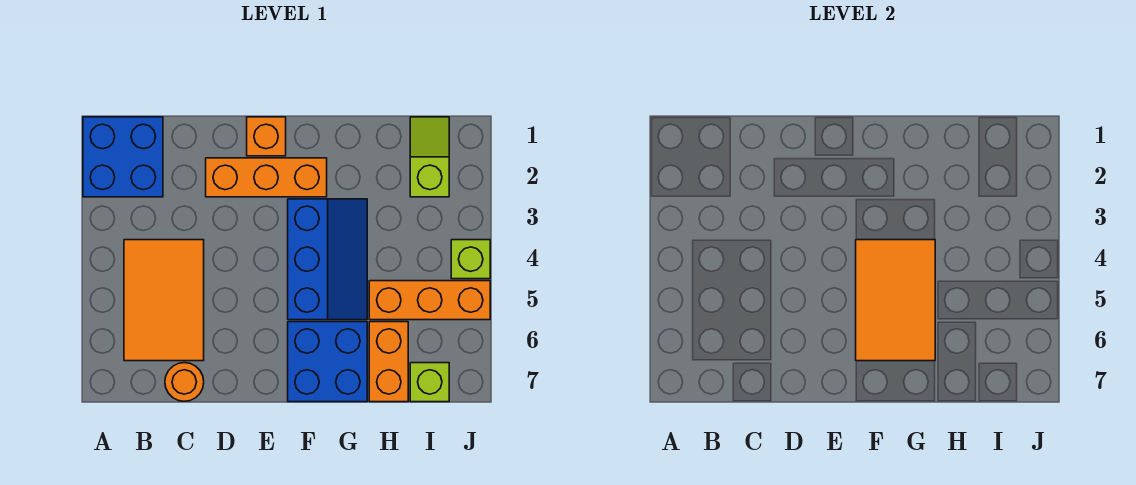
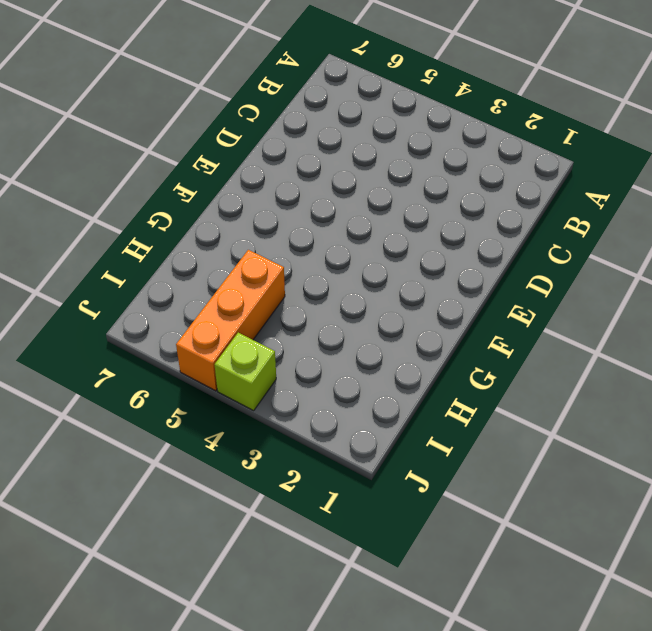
none -> blue brick A1:B2 level 1
none -> orange tile B4:C6 level 1
none -> orange round brick C7 level 1

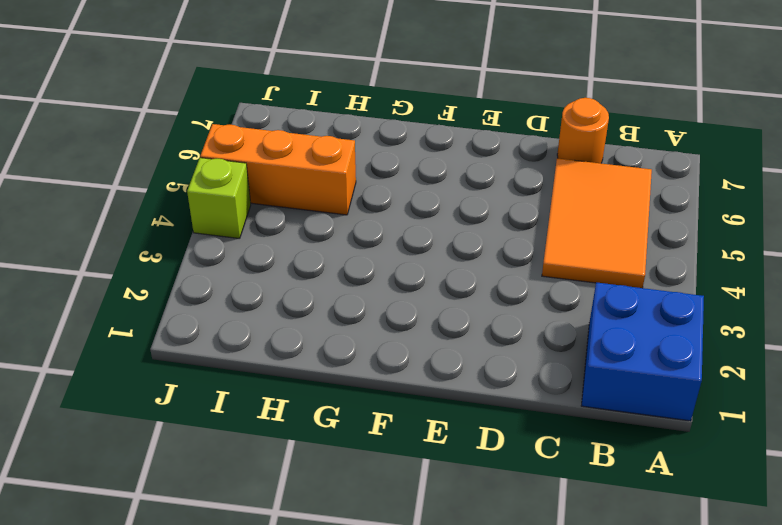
none -> orange brick D2:F2 level 1
none -> orange brick E1 level 1
none -> blue slope F3:G5 level 1 top F

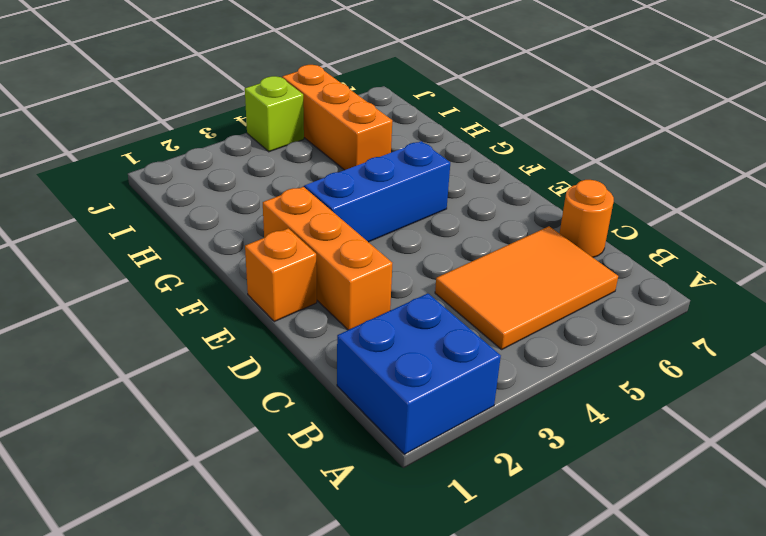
none -> blue brick F6:G7 level 1
none -> orange brick H6:H7 level 1
none -> lime slope I1:I2 level 1 top 2

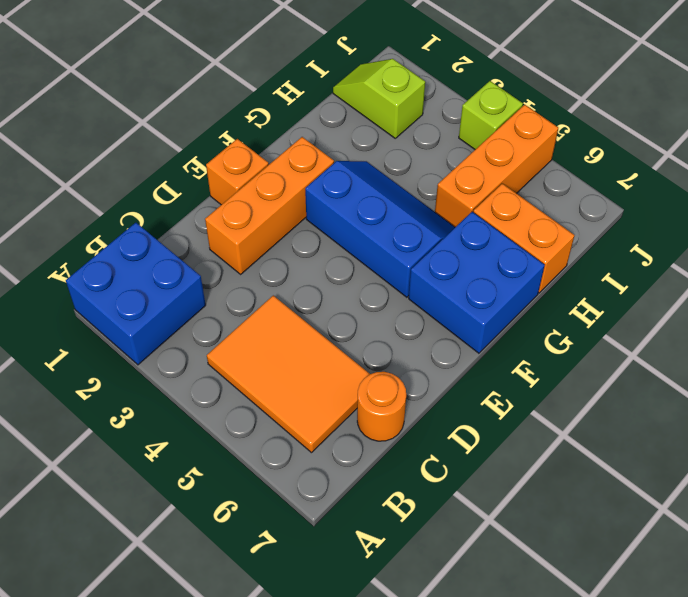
none -> lime brick I7 level 1
none -> orange tile F4:G6 level 2

